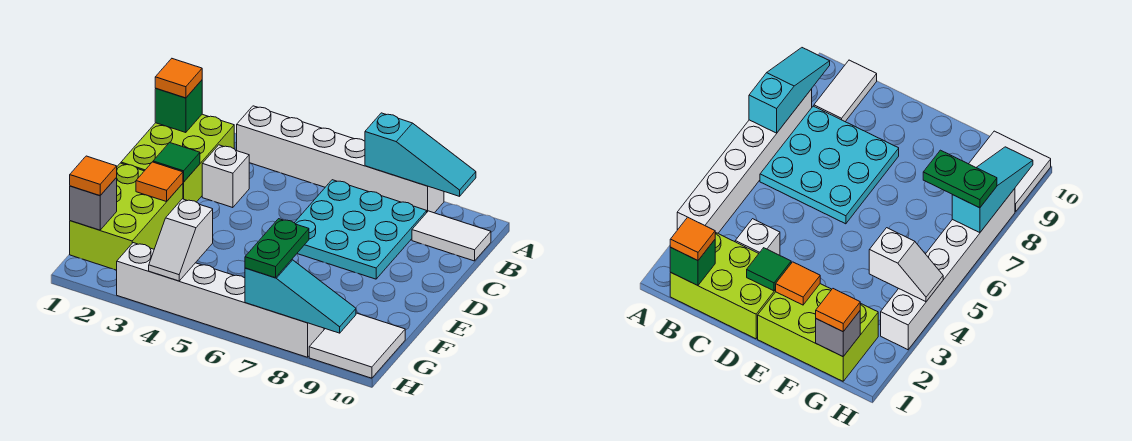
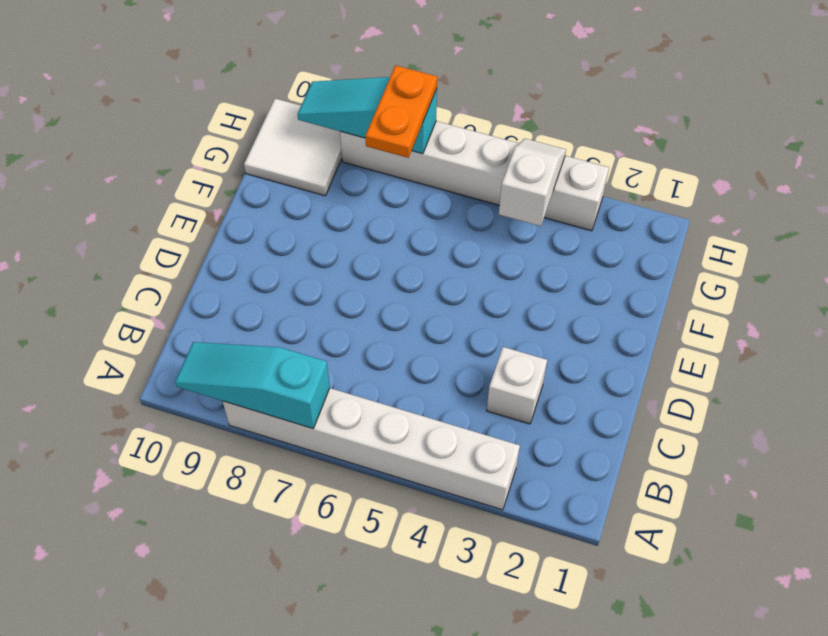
orange plate G7:H7 level 3 -> green plate G7:H7 level 3
none -> lime brick B1:D2 level 1
none -> cyan plate B6:D8 level 1
none -> white tile B9:B10 level 1

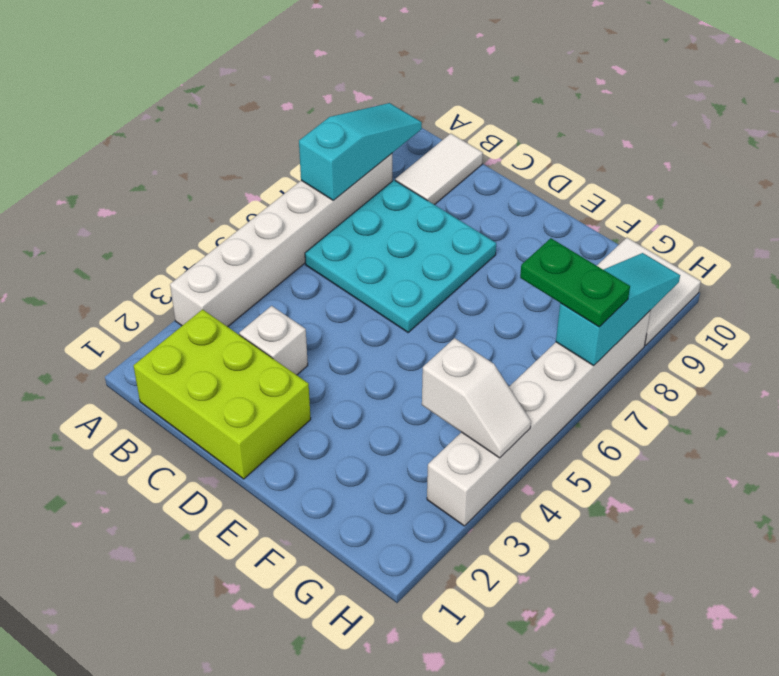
none -> lime brick E1:G2 level 1
none -> green brick B1 level 2
none -> green tile D2 level 2

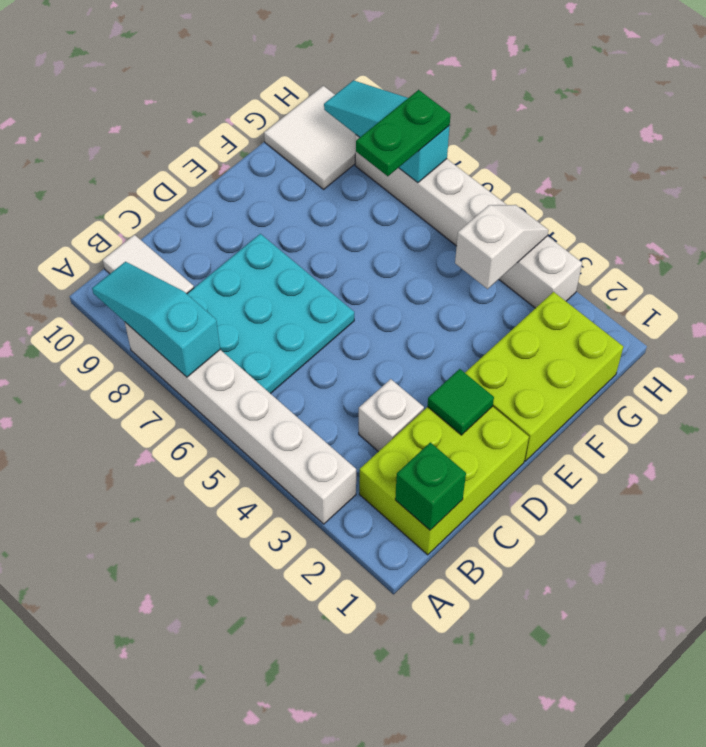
none -> orange tile E2 level 2
none -> grey brick G1 level 2
none -> orange tile B1 level 3

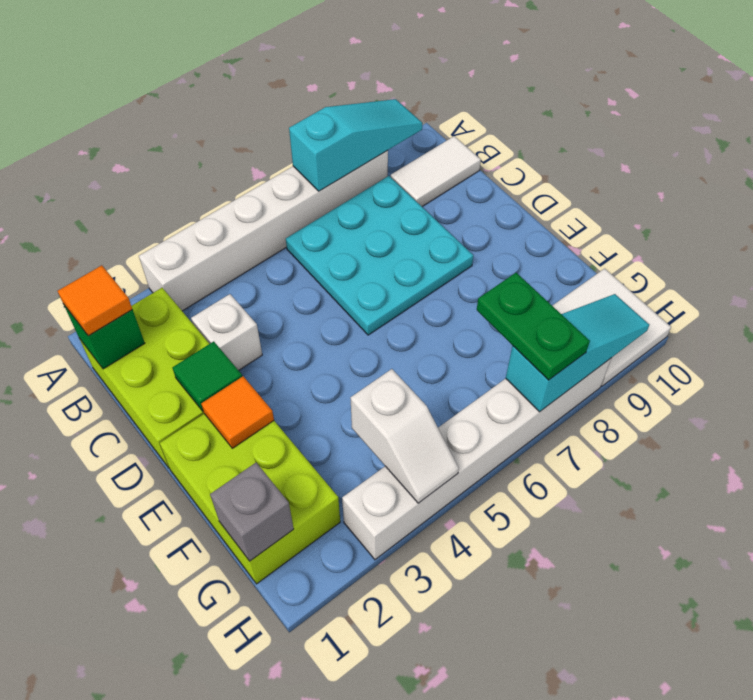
none -> orange tile G1 level 3

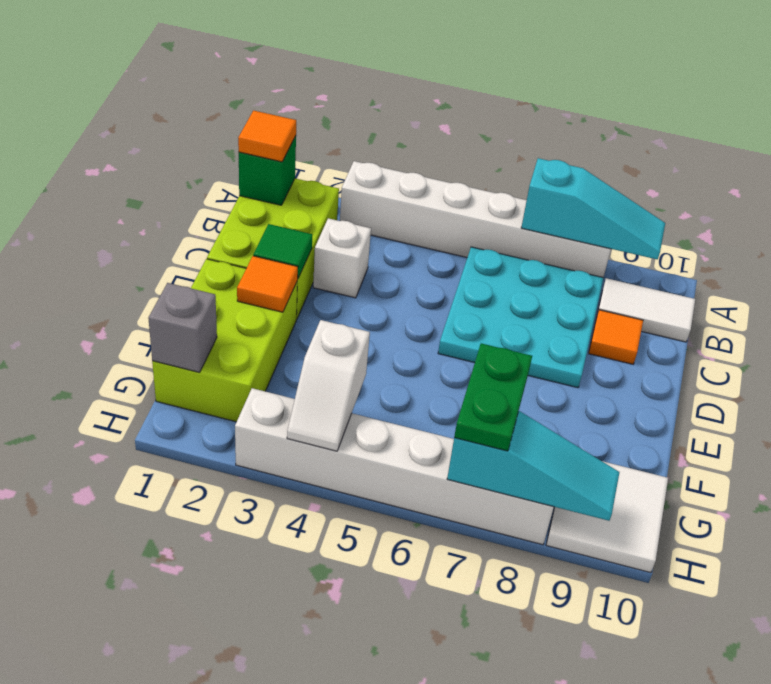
orange tile C9 level 1 -> orange tile G1 level 3

